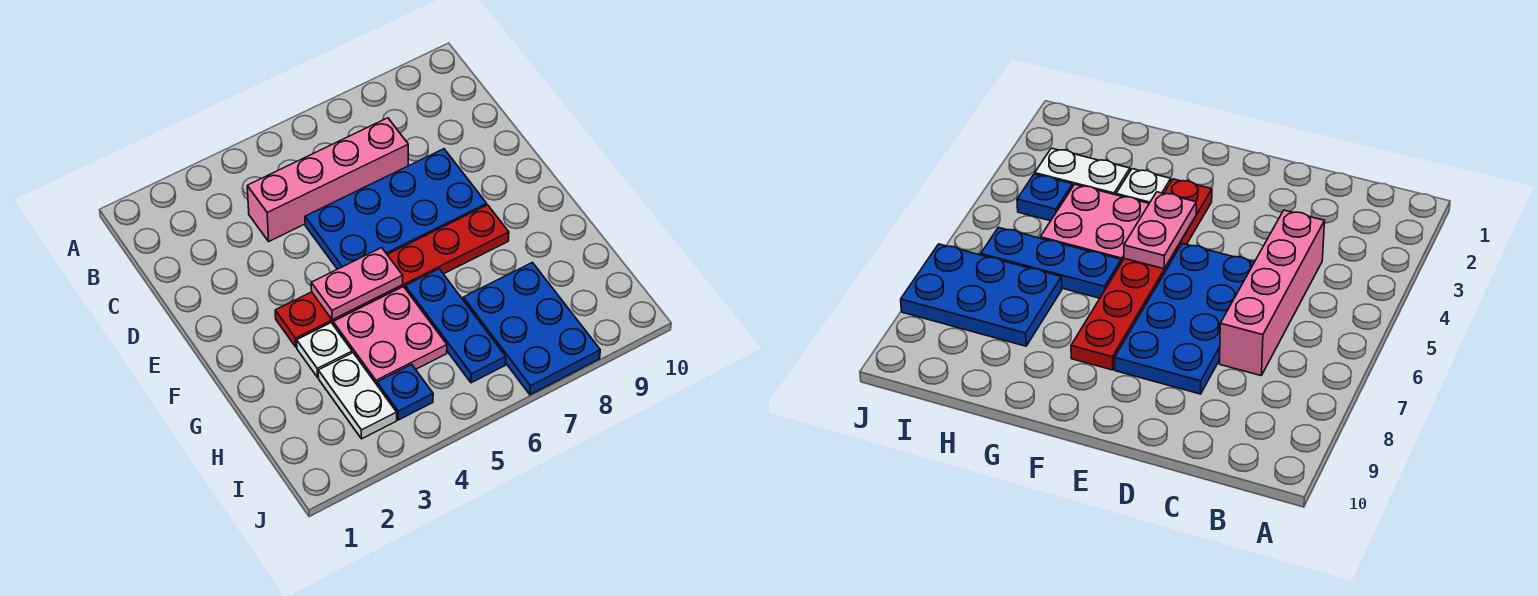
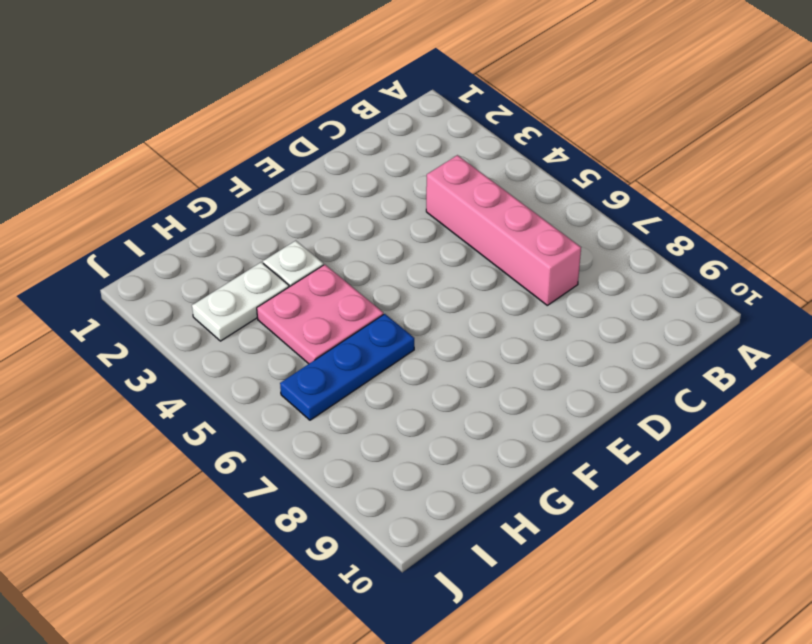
none -> blue plate D5:E8 level 1
none -> red plate F3:F8 level 1

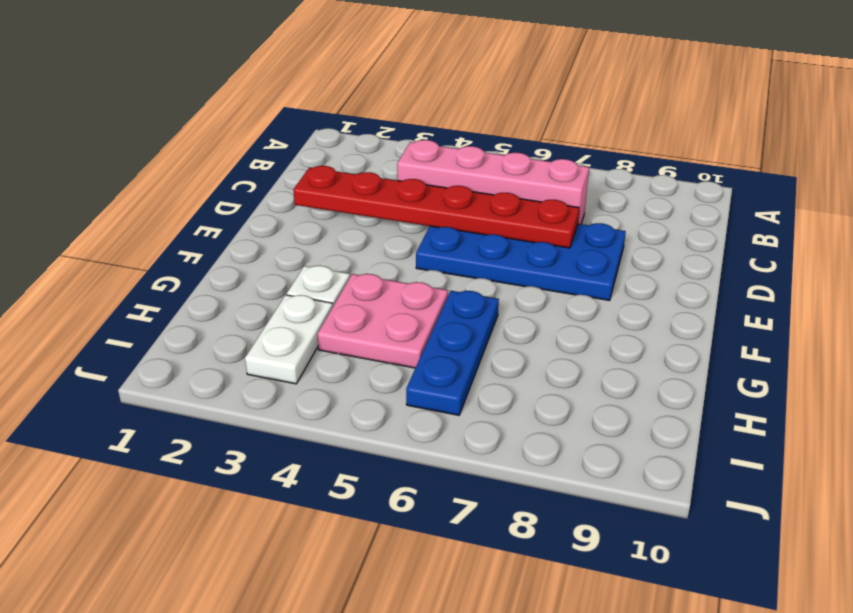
red plate D2:D7 level 2 -> red plate F3:F8 level 1
none -> blue plate H7:J8 level 1
none -> blue plate I4 level 1

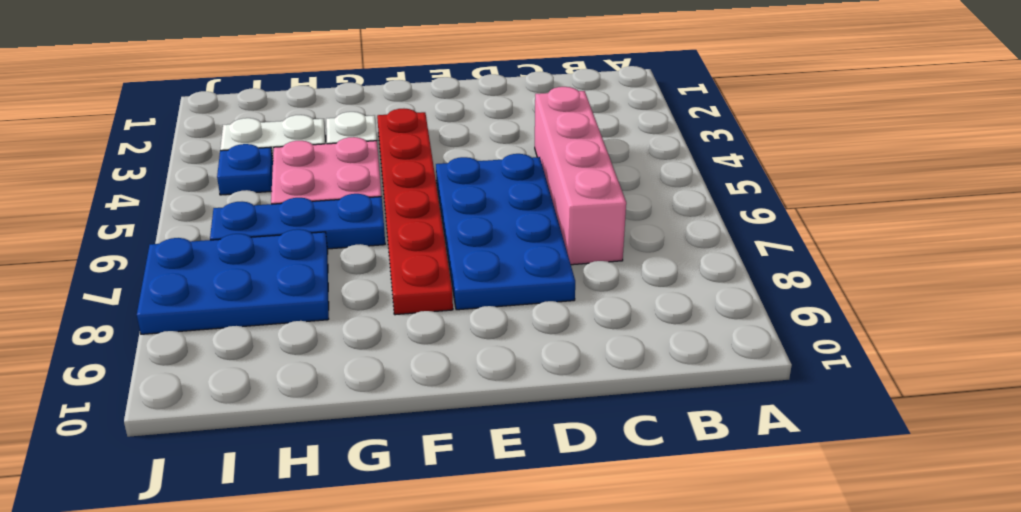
none -> pink plate F4:F5 level 2

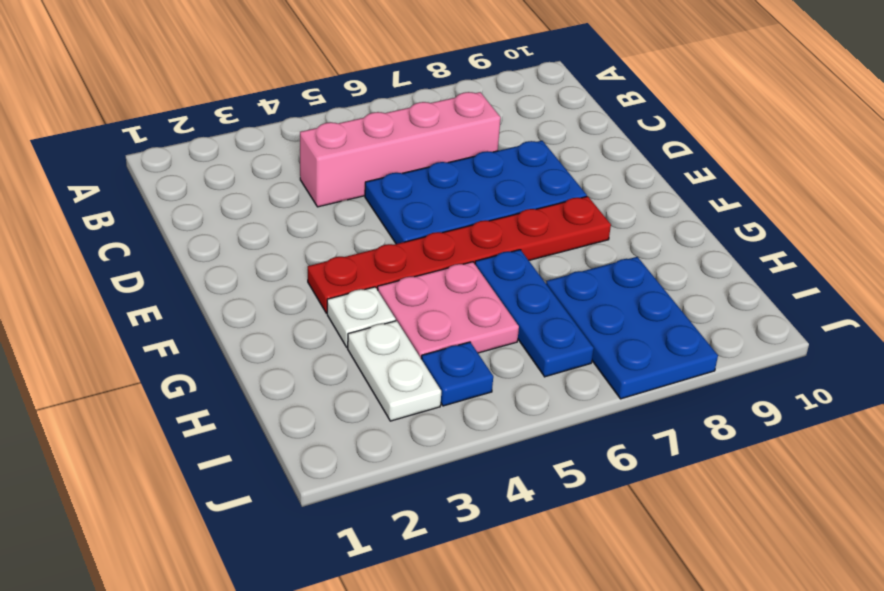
none -> pink plate F4:F5 level 2

